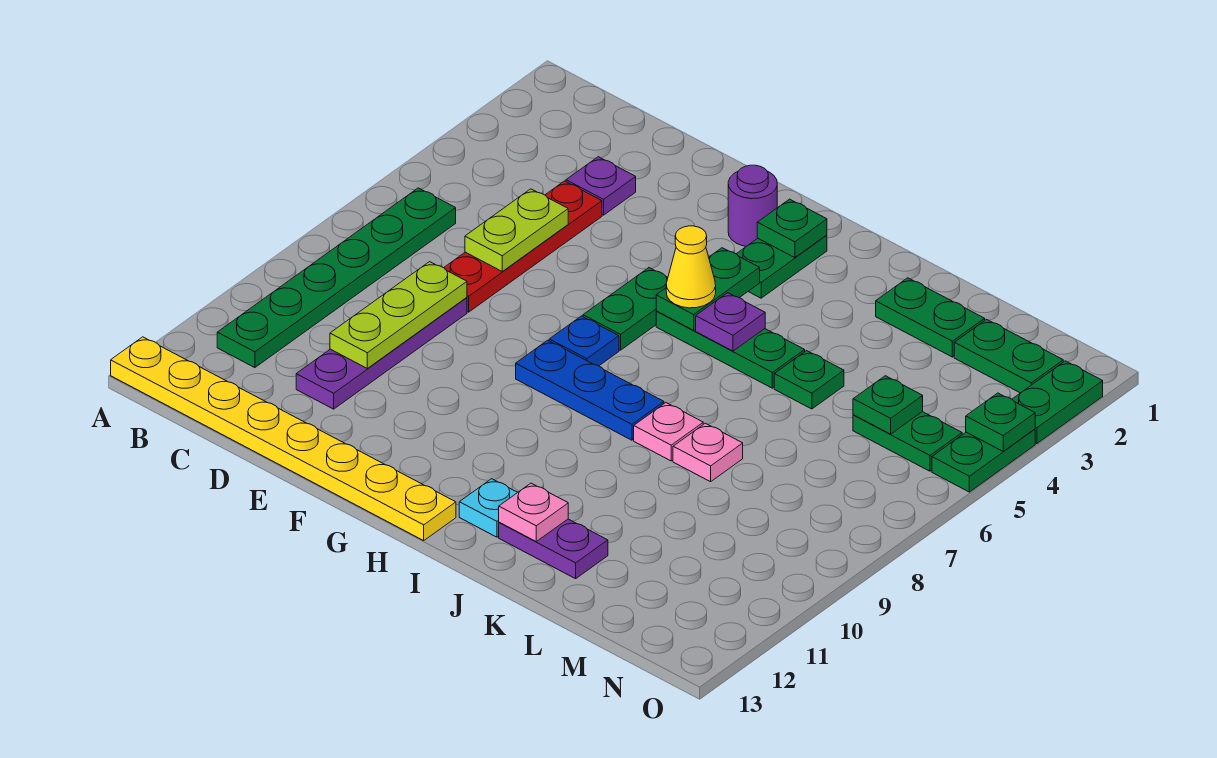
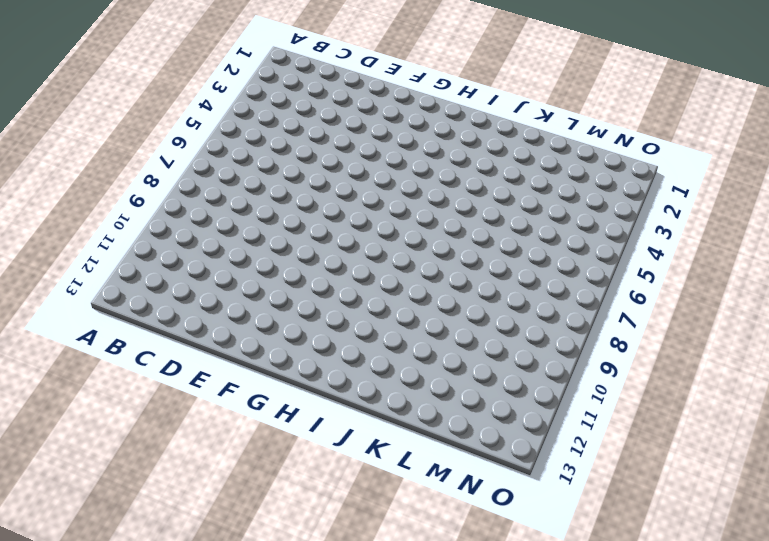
none -> yellow plate A13:H13 level 1
none -> green plate B6:B11 level 1
none -> purple plate D3 level 1
none -> red plate D4:D7 level 1

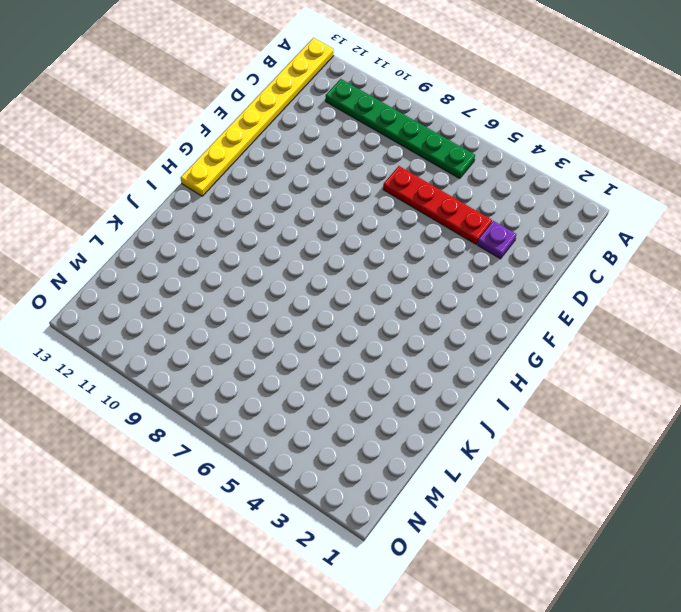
none -> purple plate D8:D11 level 1
none -> purple round brick G2 level 1
none -> green plate G5:G6 level 1
none -> blue plate G7 level 1

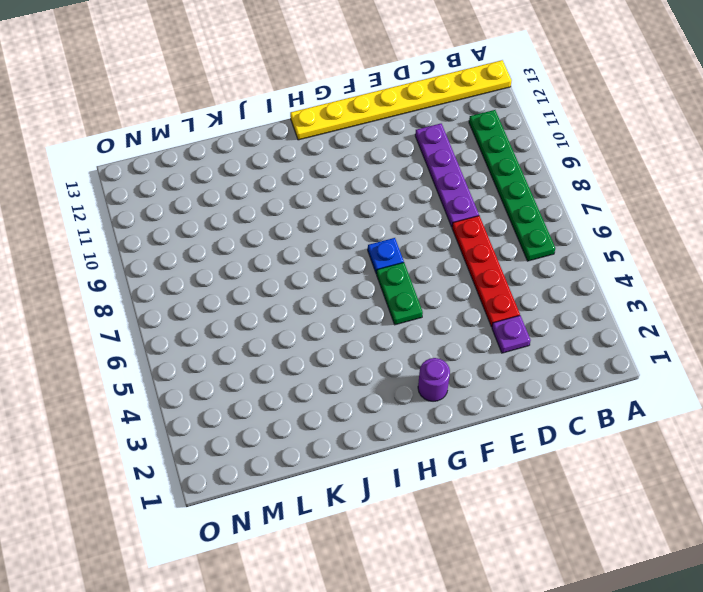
none -> blue plate G8:I8 level 1
none -> green plate H2:H3 level 1
none -> green plate H5:J5 level 1
none -> cyan plate I12 level 1

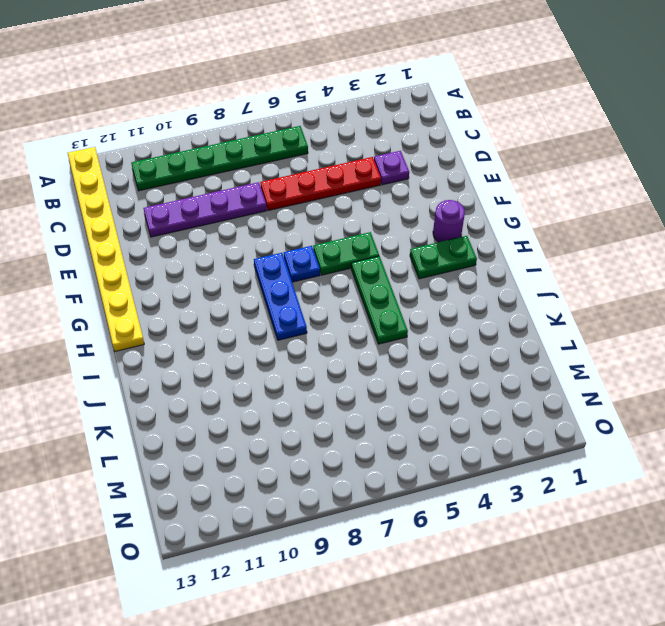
none -> cyan plate I12 level 1
none -> pink plate J8 level 1
none -> purple plate J12:K12 level 1
none -> green plate K2:L2 level 1

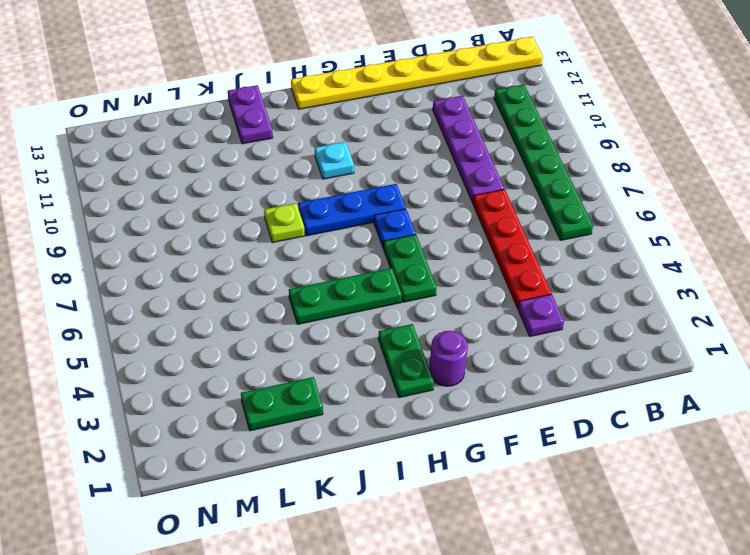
cyan plate H10 level 1 -> cyan plate I12 level 1
lime plate J8 level 1 -> pink plate J8 level 1
purple plate J12:J13 level 1 -> purple plate J12:K12 level 1
none -> green plate K5 level 1
none -> pink plate K8 level 1
none -> green plate M2:N2 level 1
none -> green plate M5:N5 level 1

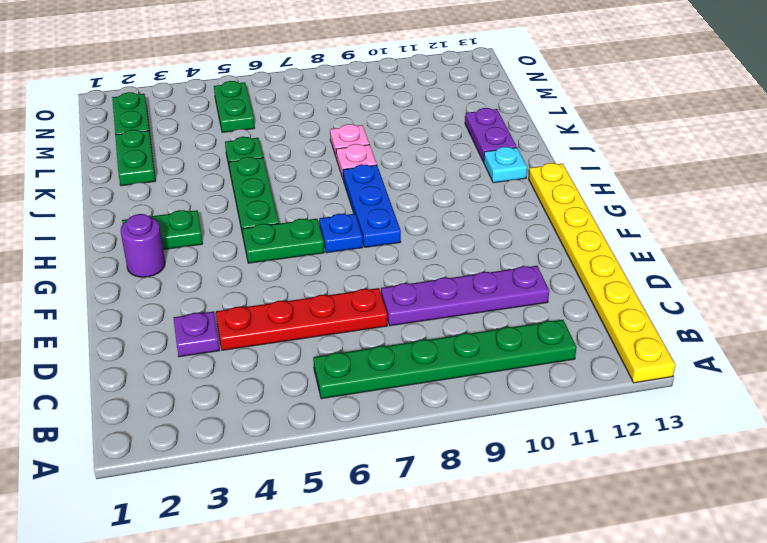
none -> green plate O2:O3 level 1
none -> green plate O4:O5 level 1
none -> lime plate D5:D6 level 2
none -> lime plate D8:D10 level 2

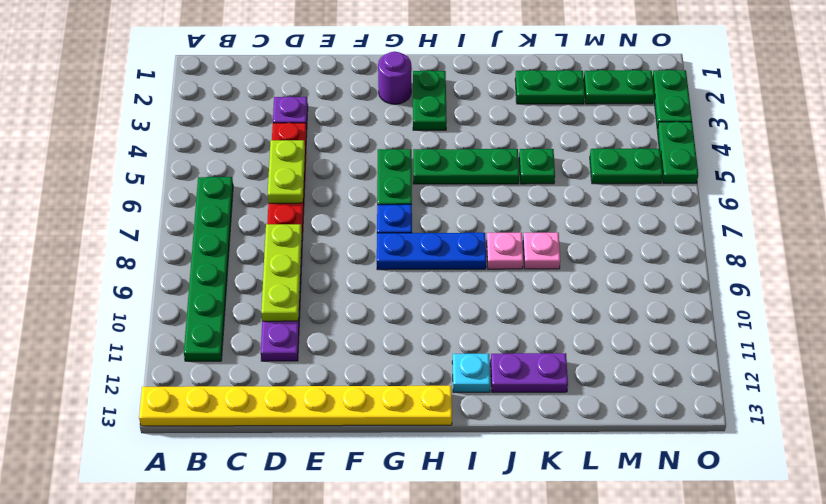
none -> green plate H2 level 2
none -> green plate H4:H5 level 2
none -> purple plate I5 level 2
none -> pink plate J12 level 2

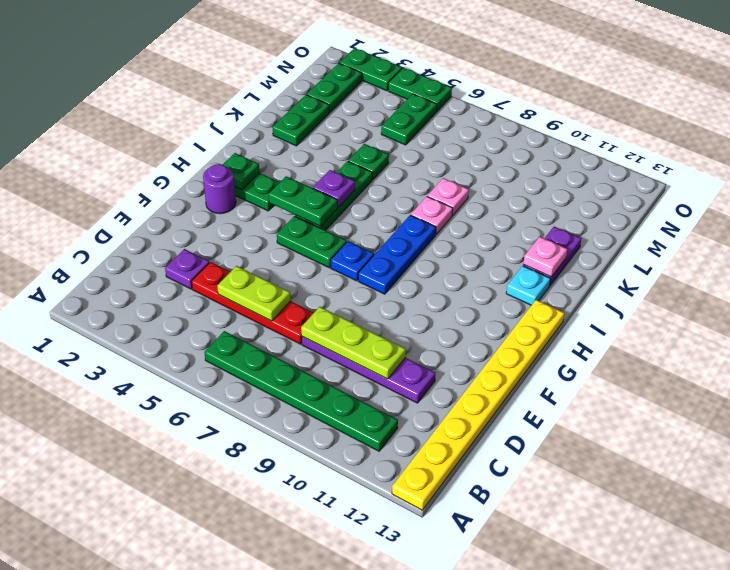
none -> green plate M5 level 2
none -> green plate O4 level 2
none -> yellow cone H5 level 3

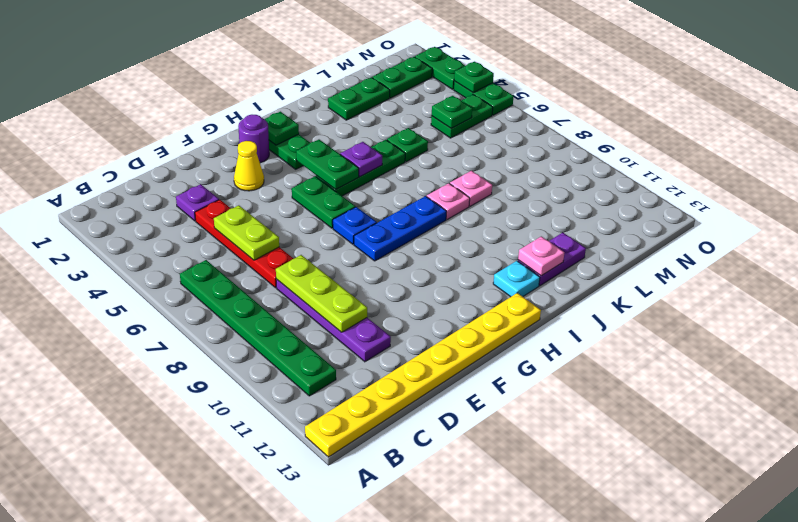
yellow cone F3 level 1 -> yellow cone H5 level 3

